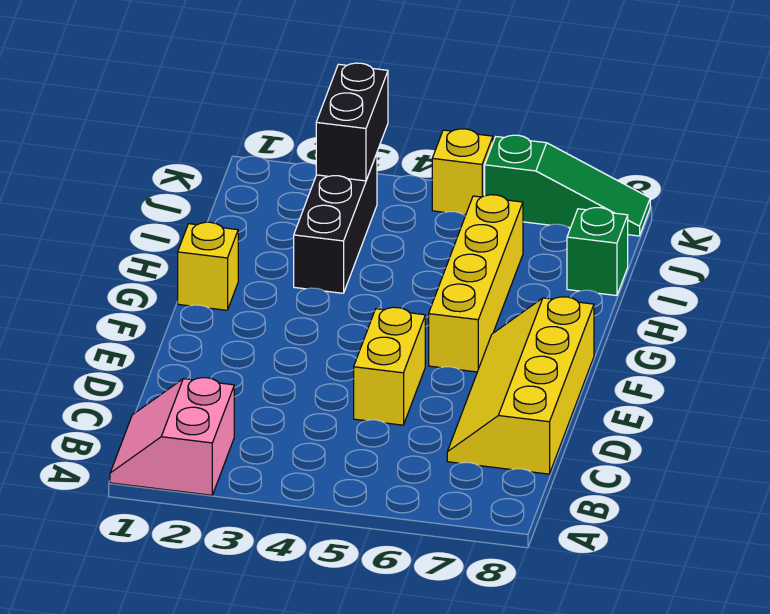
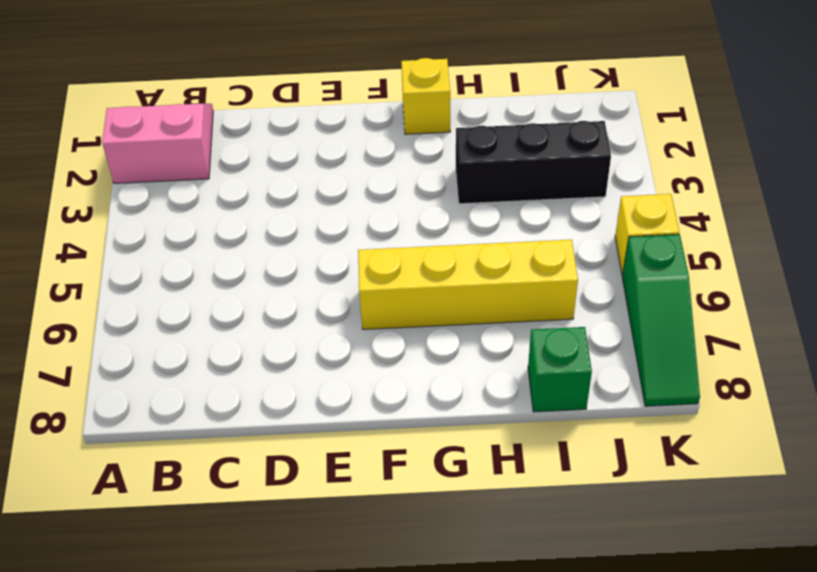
none -> yellow slope C7:F8 level 1 top 8
none -> yellow brick D5:E5 level 1

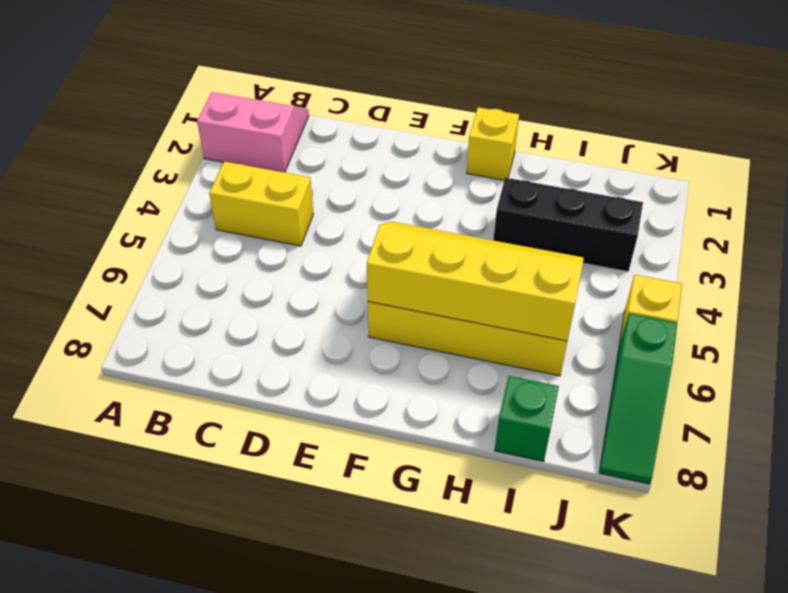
yellow brick B4:C4 level 1 -> yellow brick D5:E5 level 1
yellow slope F5:I6 level 2 top 6 -> yellow slope C7:F8 level 1 top 8
none -> black brick J3:K3 level 2

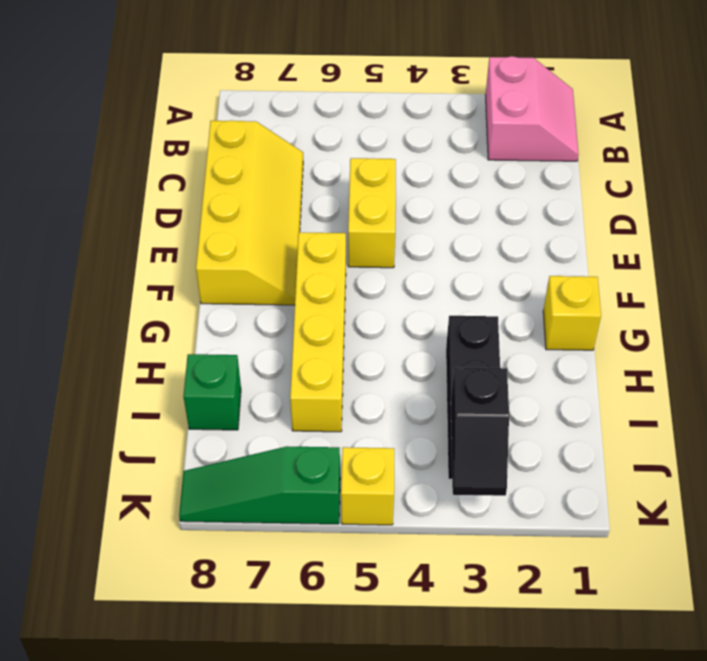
black slope J3:K3 level 2 top J -> black brick J3:K3 level 2

